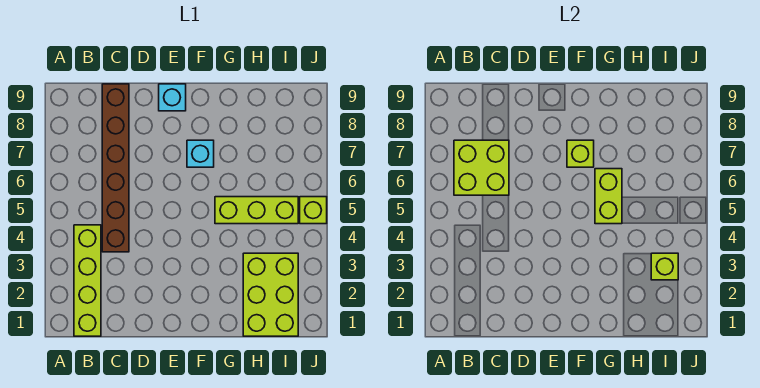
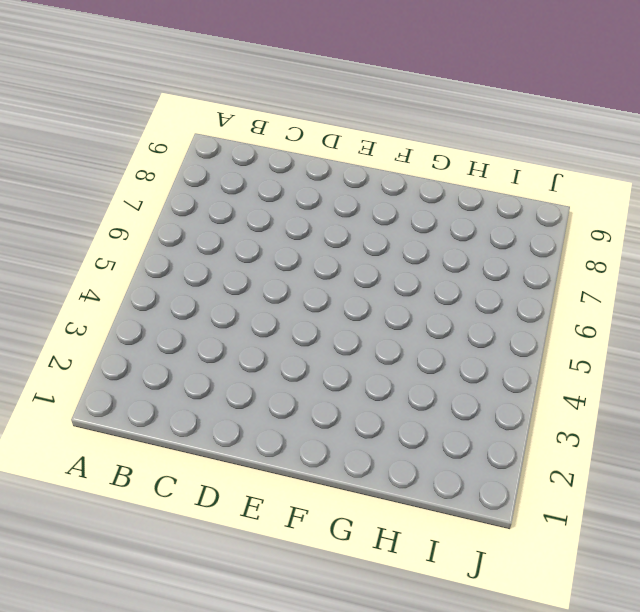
none -> lime brick B1:B4 level 1
none -> brown brick C4:C9 level 1

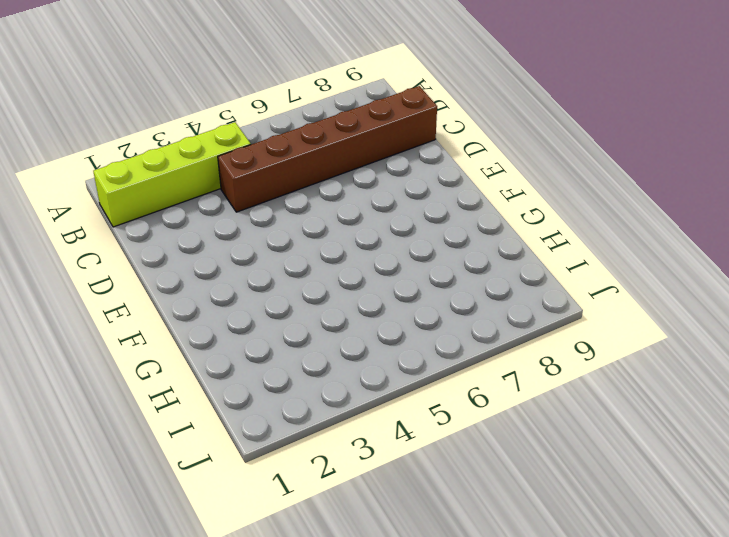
none -> cyan brick E9 level 1
none -> cyan brick F7 level 1

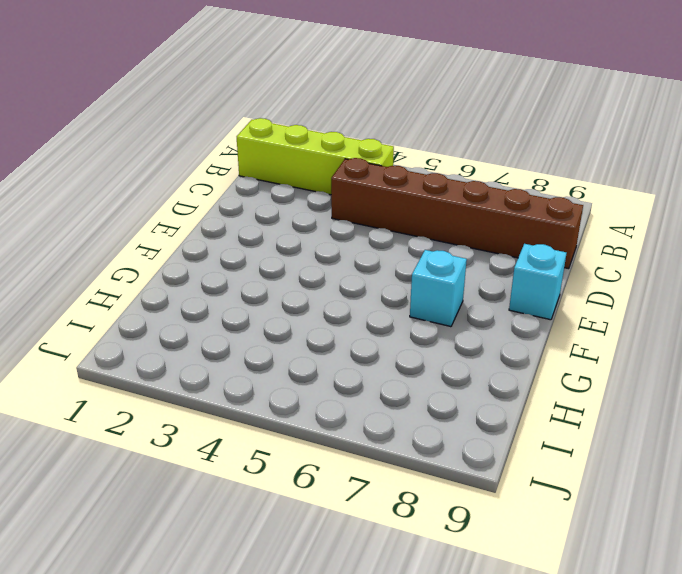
none -> lime brick G5:I5 level 1
none -> lime brick H1:I3 level 1

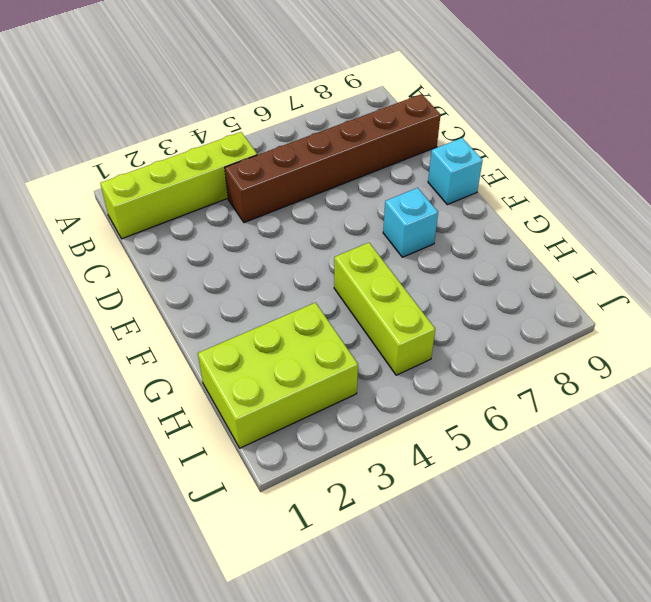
none -> lime brick J5 level 1
none -> lime brick B6:C7 level 2

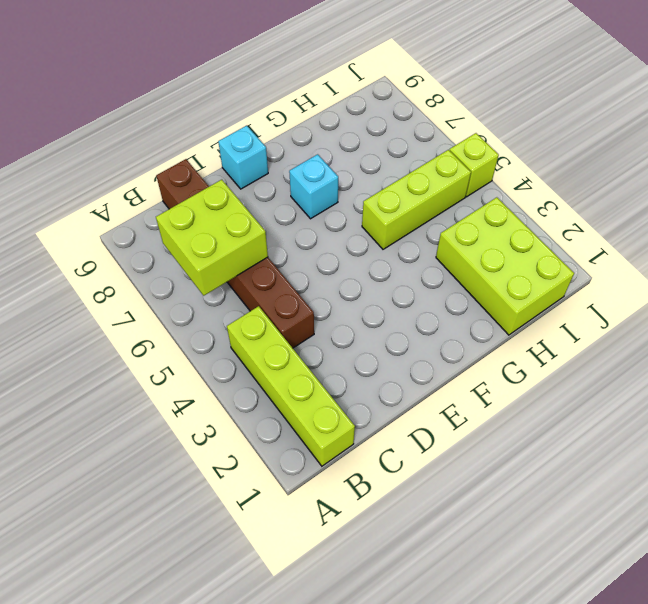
none -> lime brick F7 level 2
none -> lime brick G5:G6 level 2

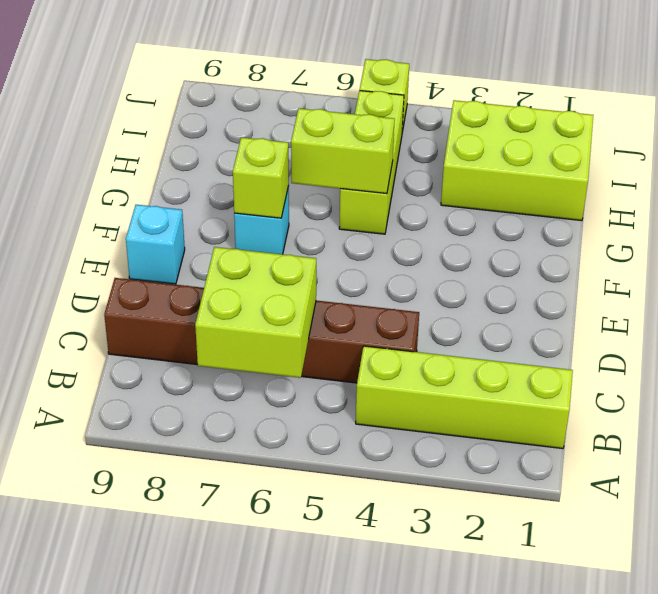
none -> lime brick I3 level 2

